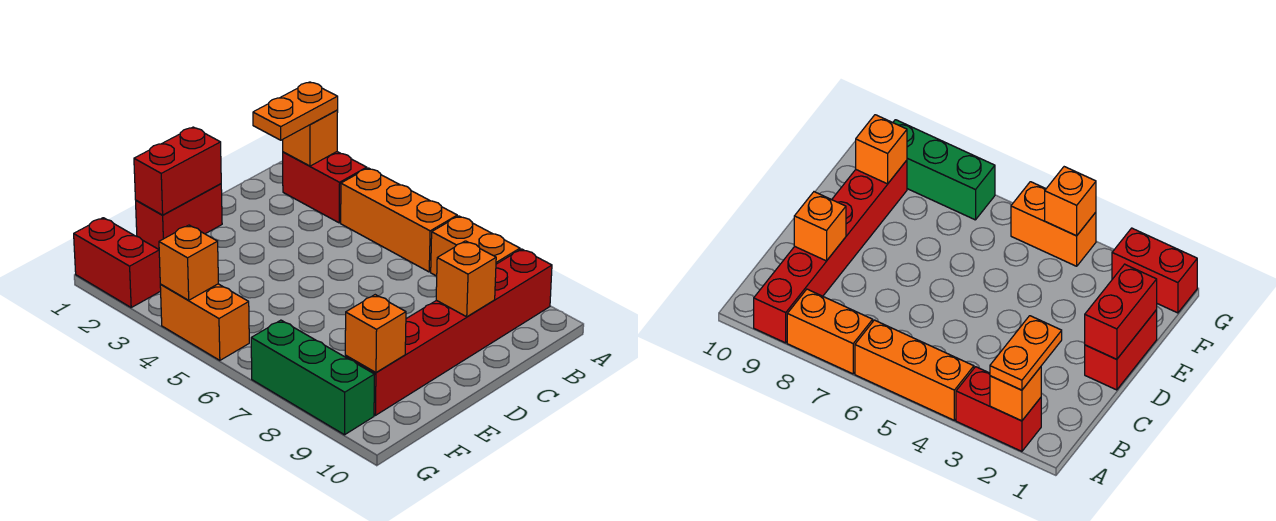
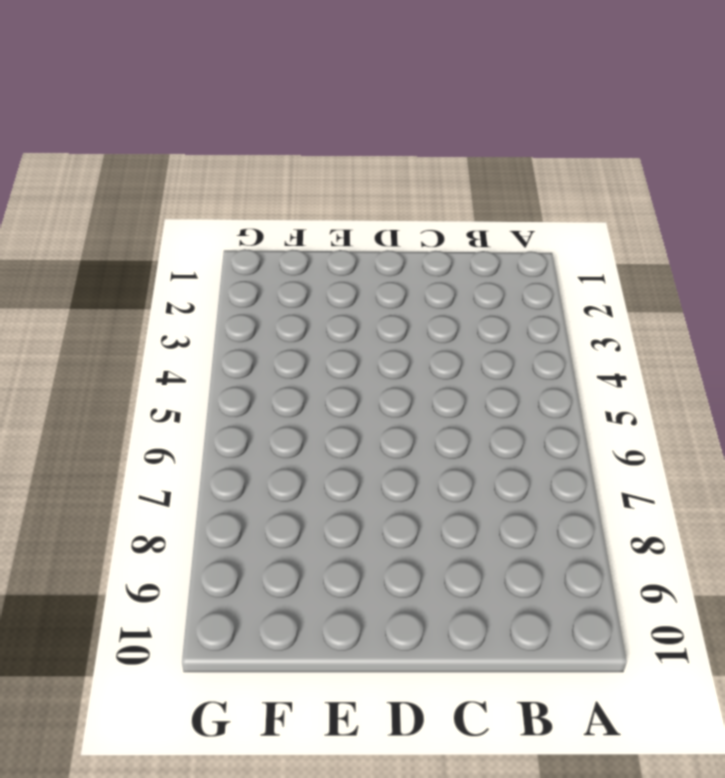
none -> red brick A2:A3 level 1
none -> orange brick A4:A6 level 1
none -> orange brick A7:A8 level 1

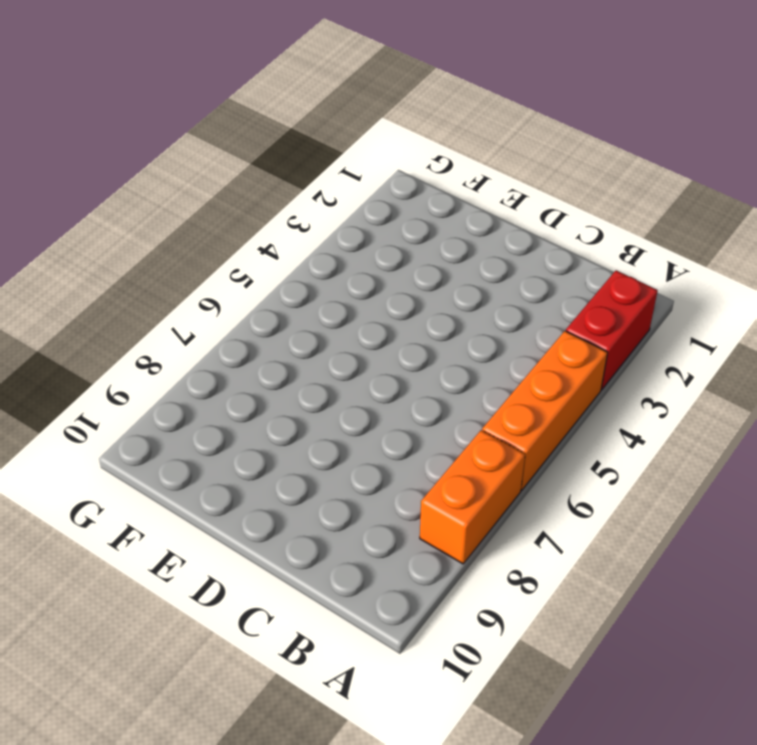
none -> red brick A9:F9 level 1
none -> red brick D1:E1 level 1
none -> red brick G1:G2 level 1

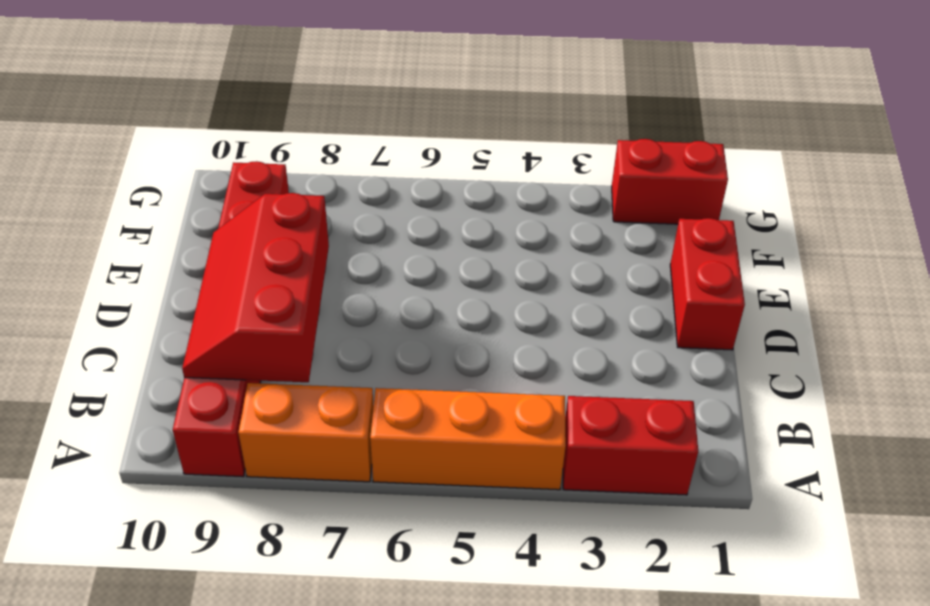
red slope B8:D9 level 2 top 8 -> orange brick C9 level 2
none -> orange brick G4:G5 level 1
none -> green brick G7:G9 level 1
none -> orange brick A2 level 2

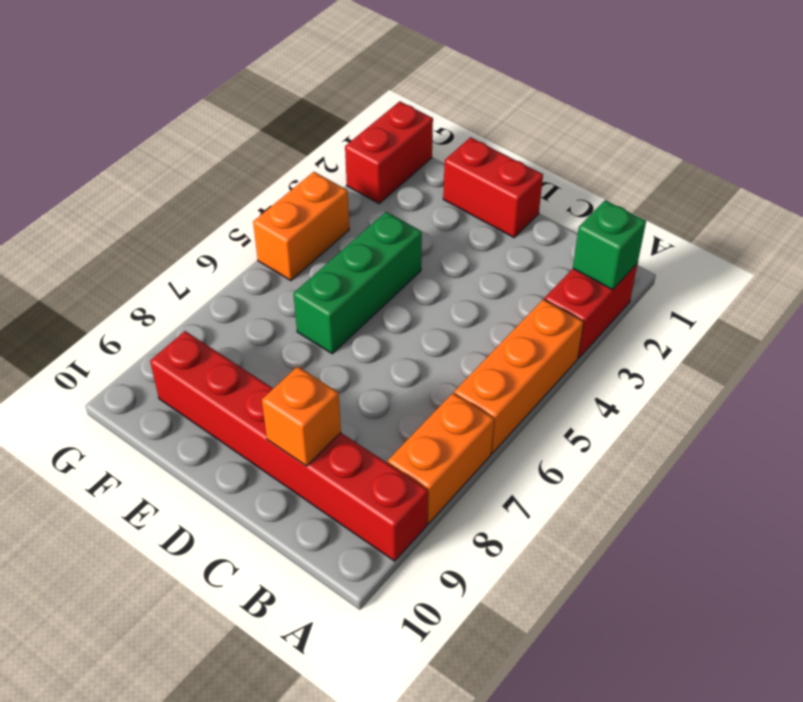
green brick A2 level 2 -> orange brick A2 level 2
green brick E4:E6 level 1 -> green brick G7:G9 level 1
none -> red brick D1:E1 level 2
none -> orange brick F9 level 2
none -> orange brick G4 level 2

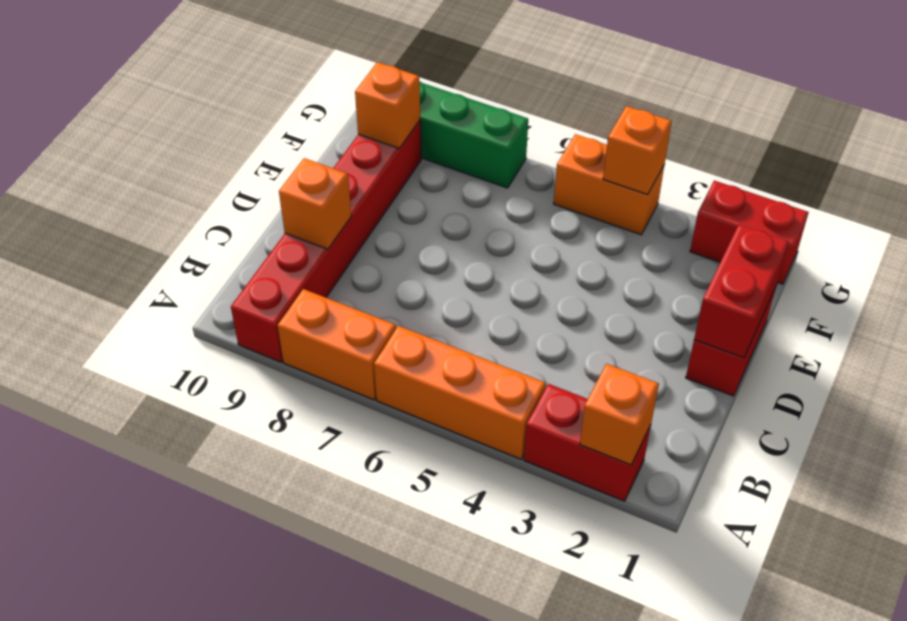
none -> orange plate A2:B2 level 3

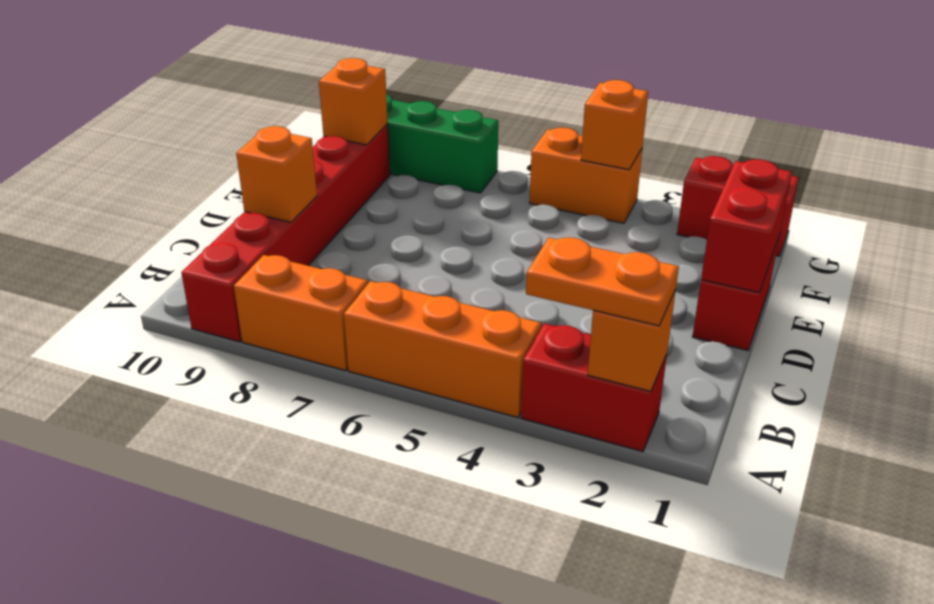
orange plate A2:A3 level 3 -> orange plate A2:B2 level 3

